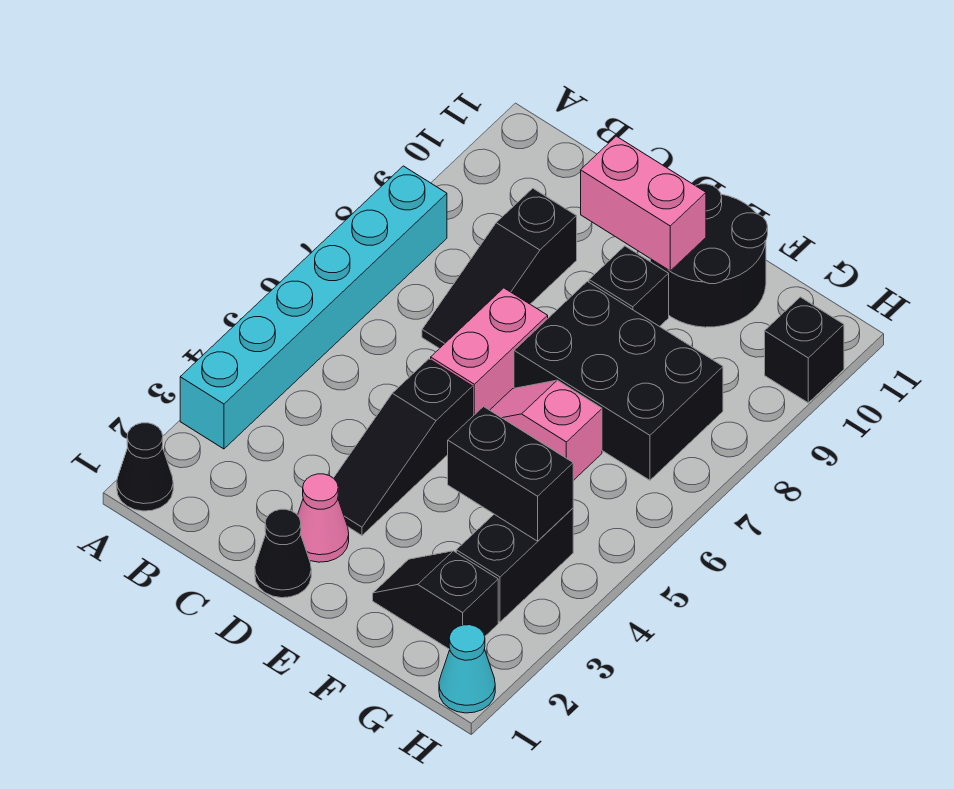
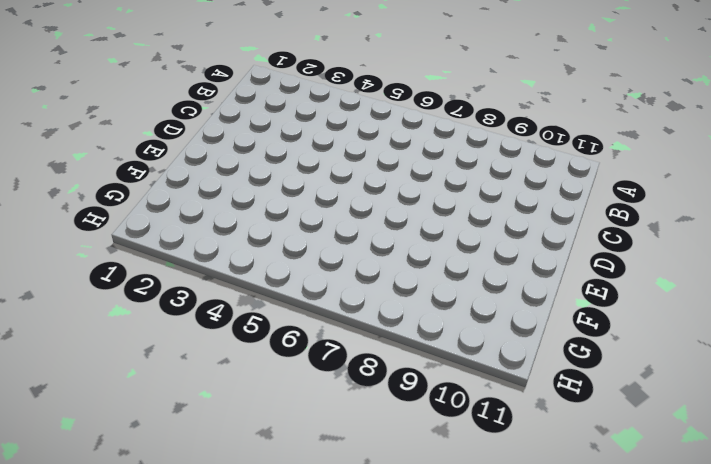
none -> black cone A1 level 1
none -> cyan brick A3:A8 level 1
none -> black slope C7:C9 level 1 top 9

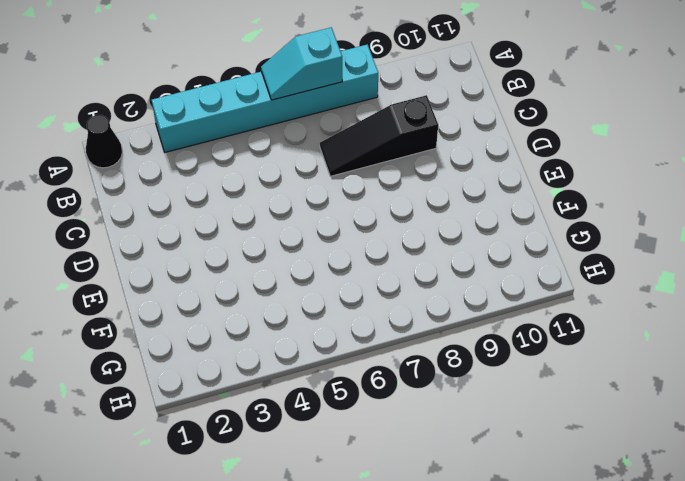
cyan slope A6:A7 level 2 top 7 -> none
none -> black cone D1 level 1
none -> pink cone D2 level 1
none -> black slope D3:D5 level 1 top 5

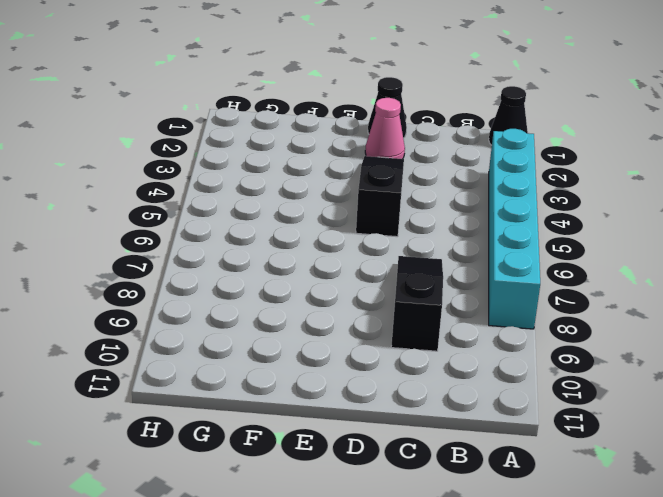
none -> pink brick D6:D7 level 1
none -> pink slope E6:F6 level 1 top F
none -> black brick E7:G8 level 1

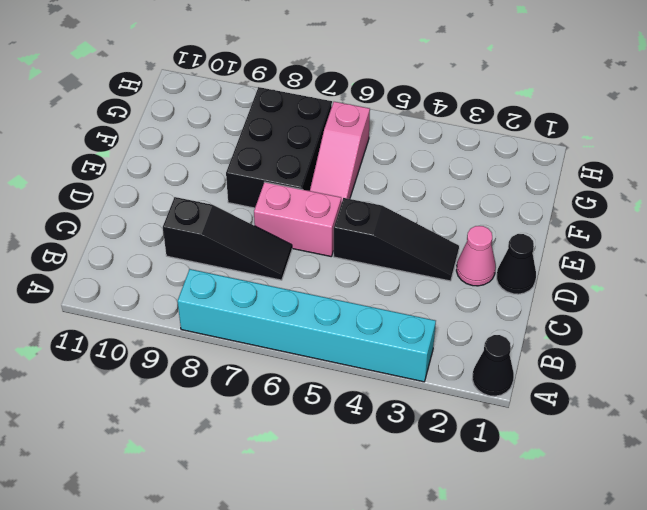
pink slope E6:G6 level 1 top G -> pink slope E6:F6 level 1 top F
none -> black brick E9 level 1
none -> black round brick E10:F11 level 1
none -> black slope F2:G2 level 1 top G

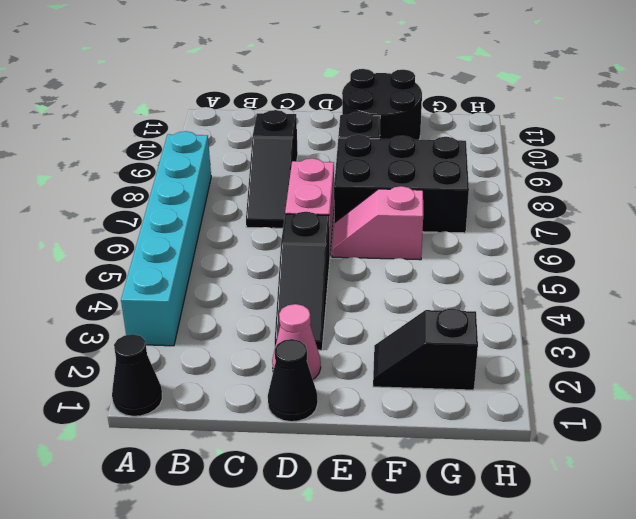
none -> black brick G3:G4 level 1
none -> cyan cone H1 level 1
none -> black brick H10 level 1

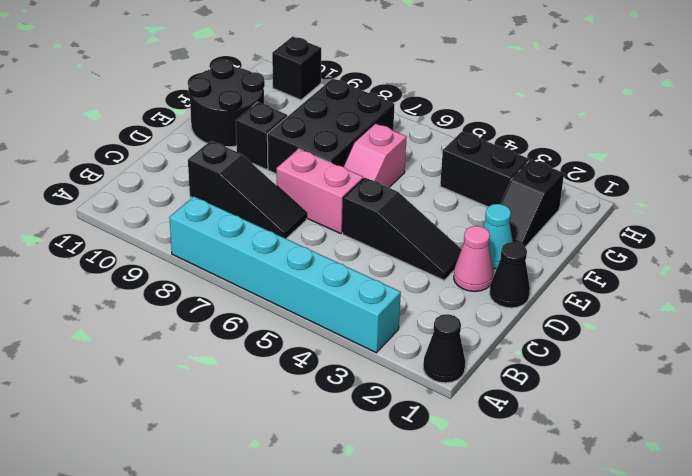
cyan cone E2 level 1 -> cyan cone H1 level 1
none -> pink brick D10:E10 level 2
none -> black brick F4:G4 level 2

